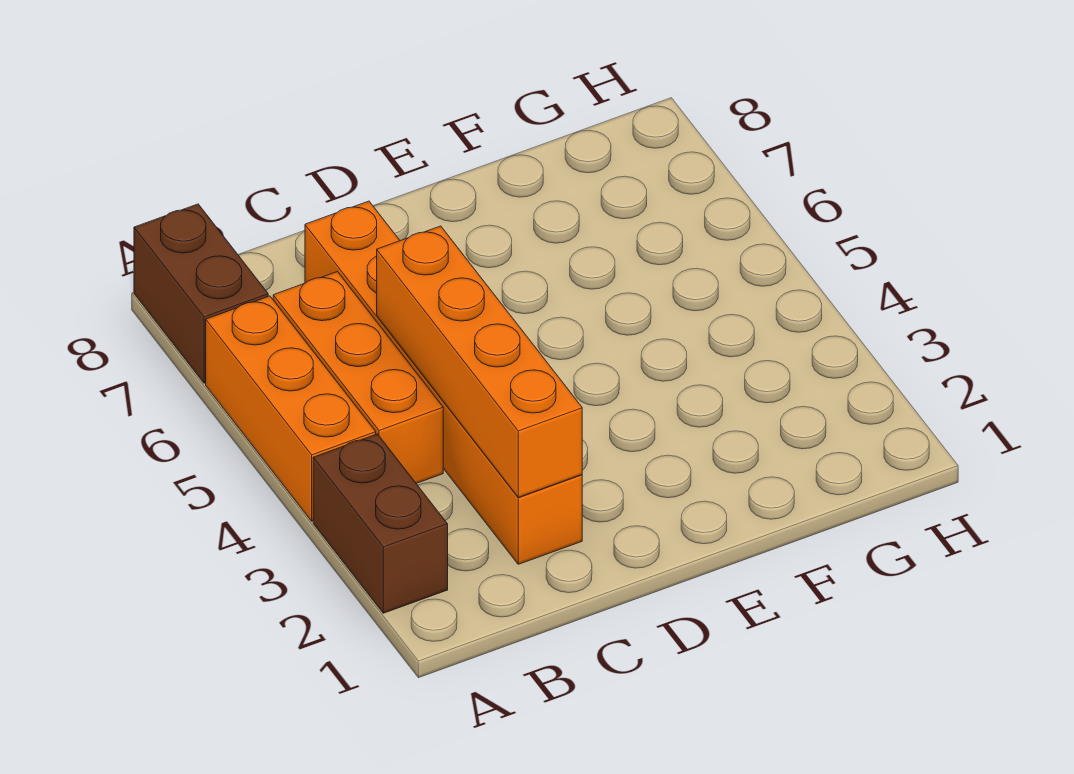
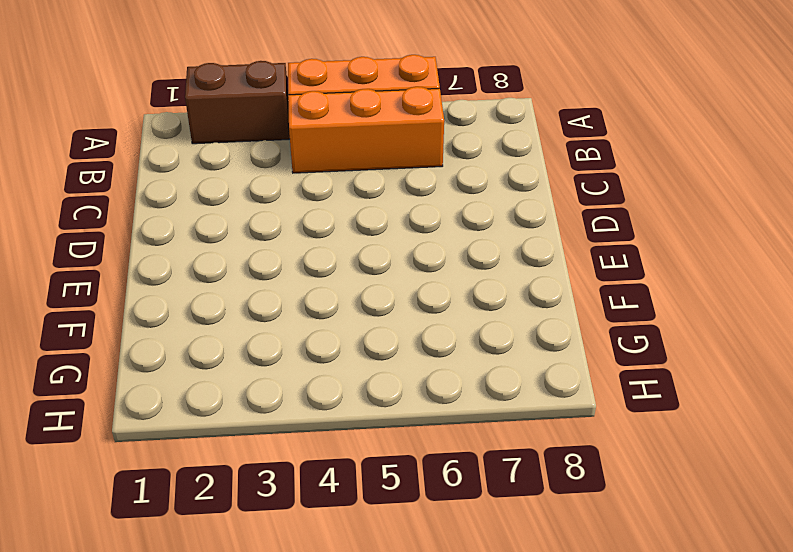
none -> brown brick A7:A8 level 1
none -> orange brick C2:C7 level 1

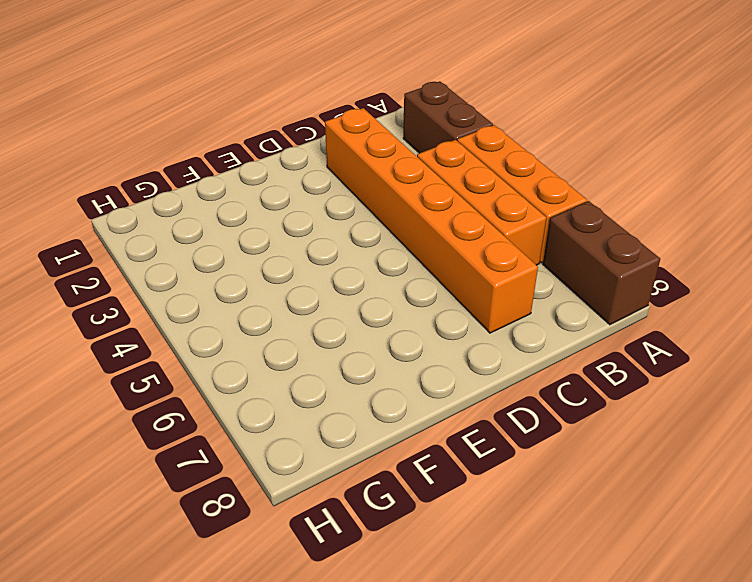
none -> orange brick C2:C5 level 2

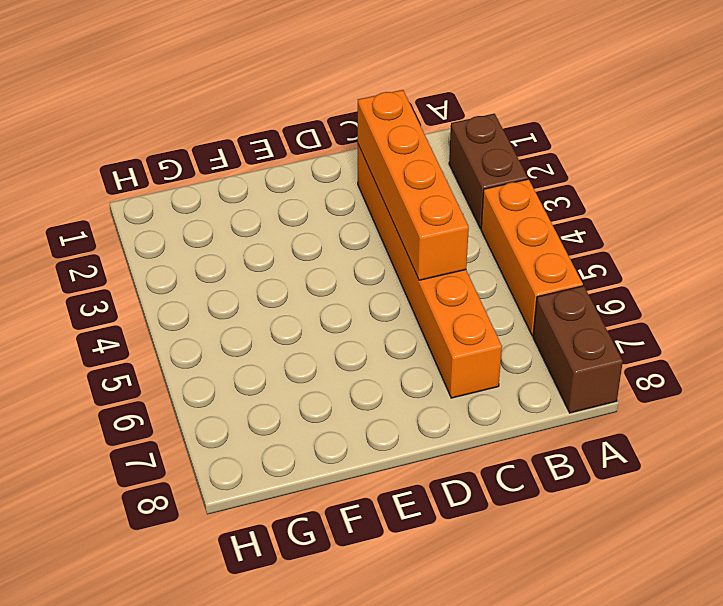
none -> orange brick B4:B6 level 1

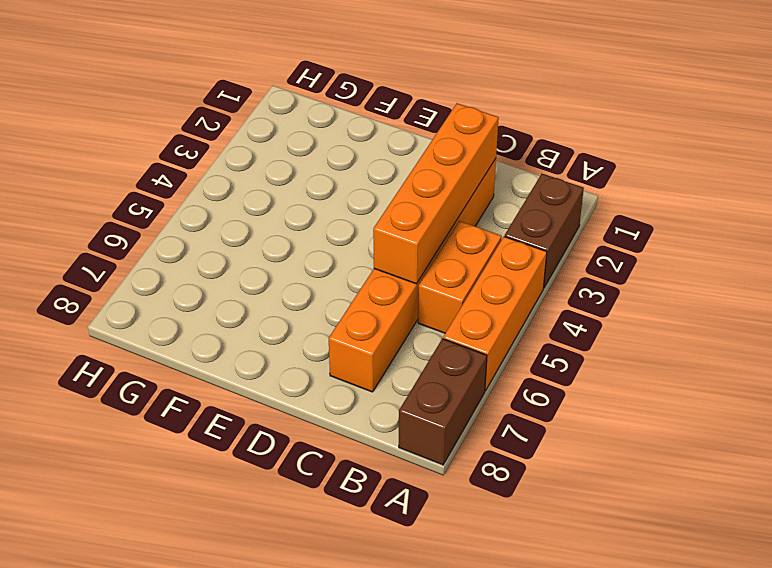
orange brick B4:B5 level 1 -> orange brick B4:B6 level 1

